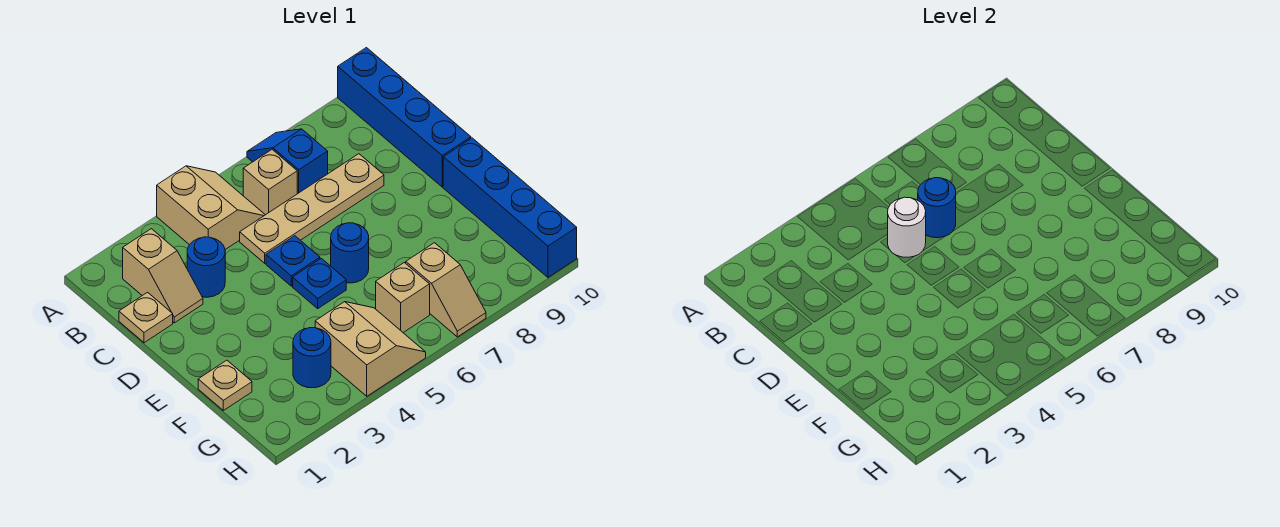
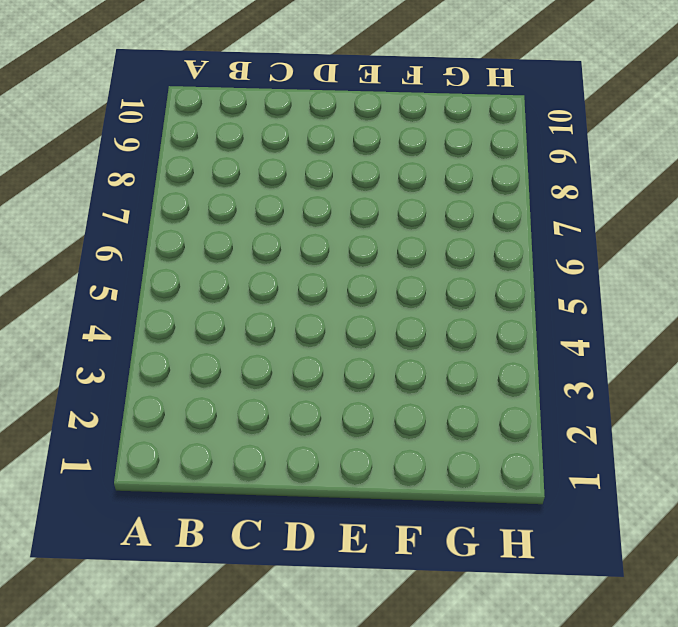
none -> tan slope A4:B5 level 1 top 4
none -> blue slope A7:B7 level 1 top B
none -> blue brick A10:D10 level 1

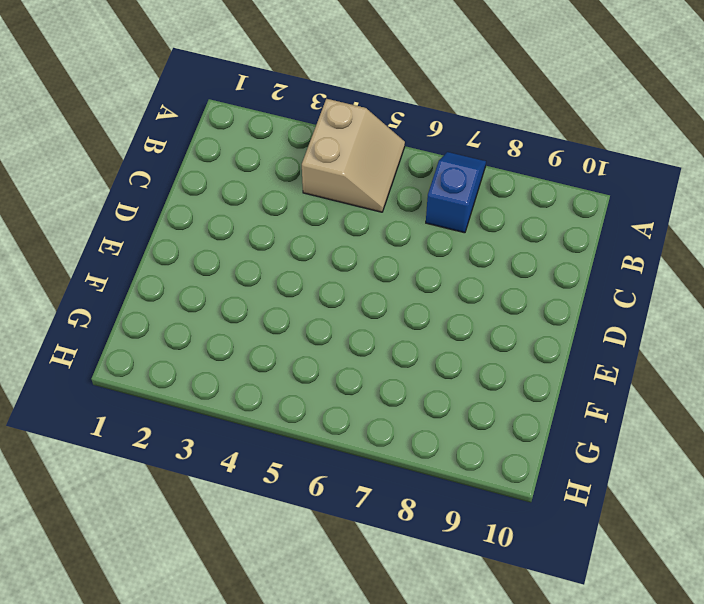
none -> blue brick A10:D10 level 1
none -> tan slope B2:C2 level 1 top B
none -> tan brick B6 level 1

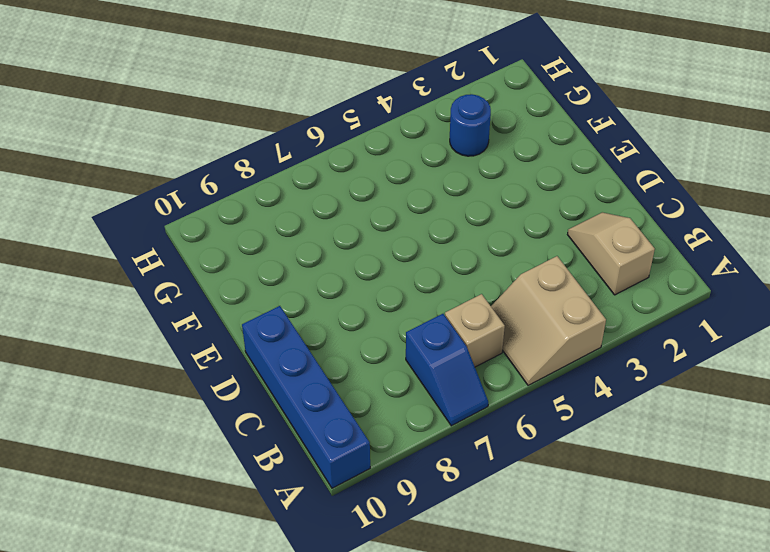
none -> tan plate C1 level 1
none -> blue round brick C3 level 1
none -> tan plate C5:C8 level 1

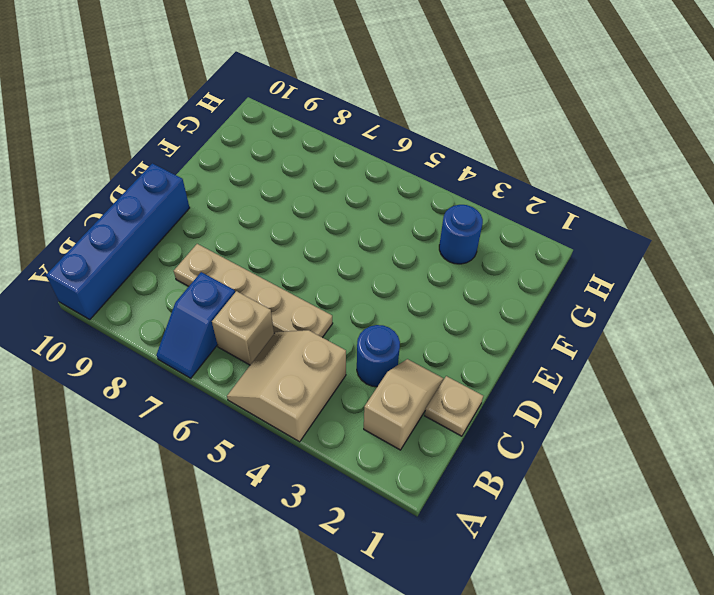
none -> blue plate D5 level 1
none -> blue plate E5 level 1
none -> blue round brick E6 level 1

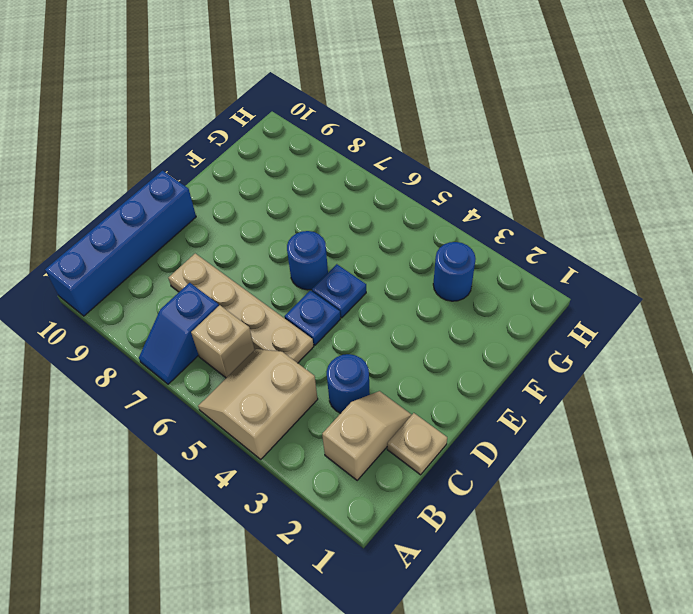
none -> blue brick E10:H10 level 1
none -> tan plate F1 level 1
none -> tan slope G4:H5 level 1 top 4

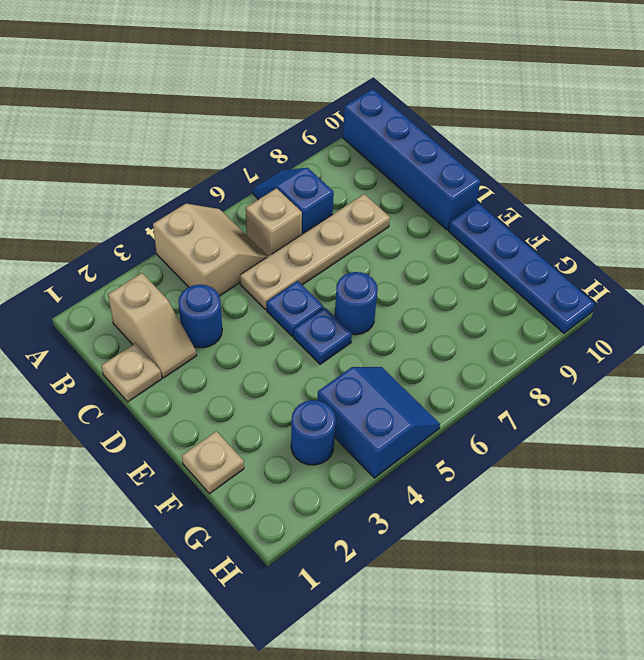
blue plate E10:H10 level 1 -> blue brick E10:H10 level 1
blue slope G4:H5 level 1 top 4 -> tan slope G4:H5 level 1 top 4
none -> tan brick G6 level 1
none -> tan slope G7:H7 level 1 top G
none -> white round brick C5 level 2

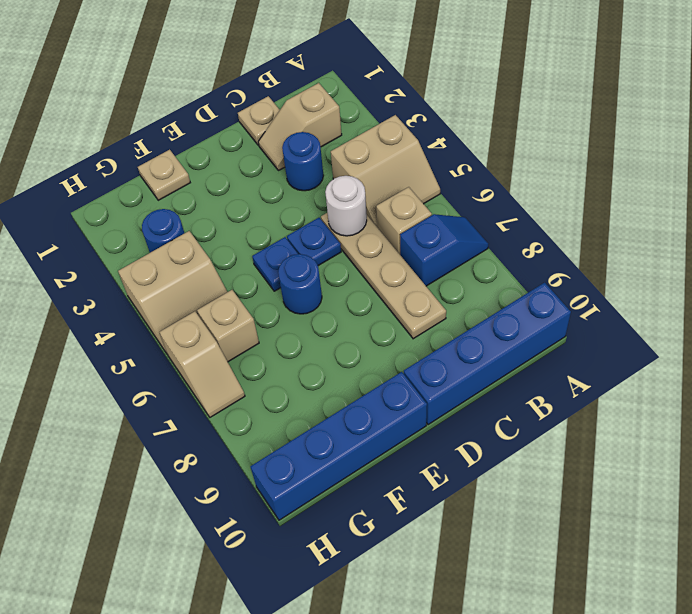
tan slope H6:H7 level 1 top 6 -> tan slope G7:H7 level 1 top G
none -> blue round brick C6 level 2

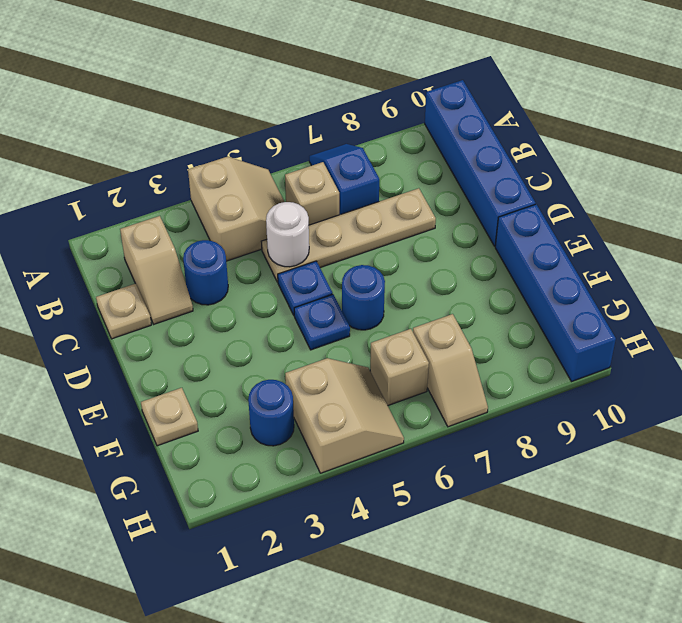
none -> blue round brick C6 level 2

